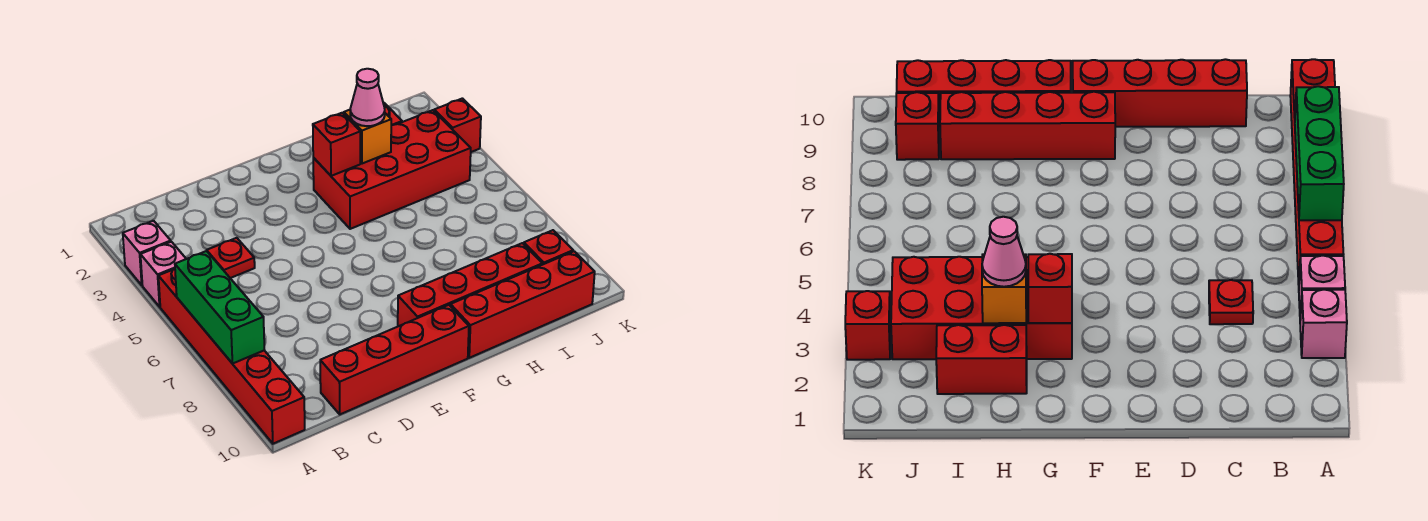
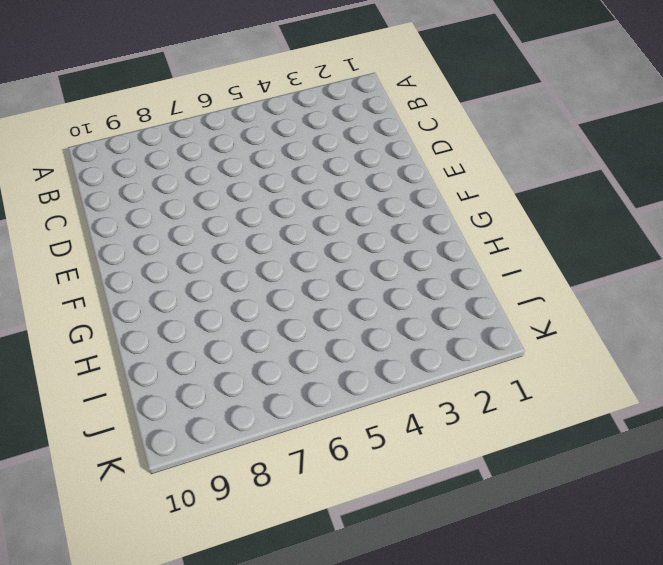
none -> pink brick A3 level 1
none -> pink brick A4 level 1
none -> red brick A5:A10 level 1

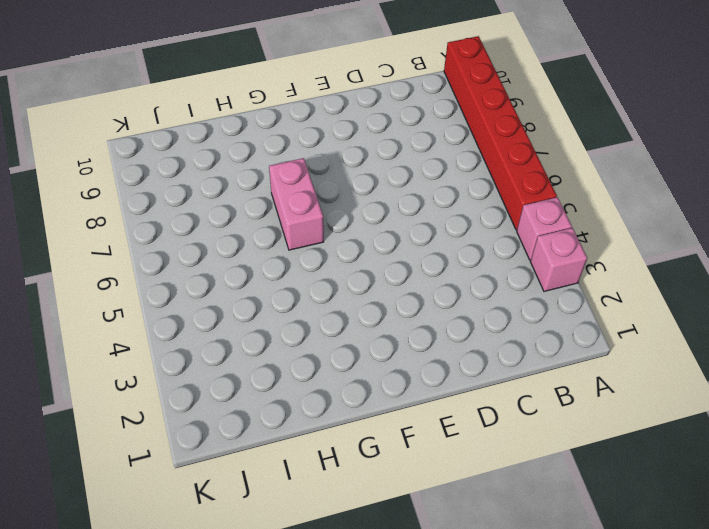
pink brick G6:G7 level 1 -> none
none -> red plate C4 level 1
none -> red brick C10:F10 level 1
none -> red brick F9:I9 level 1

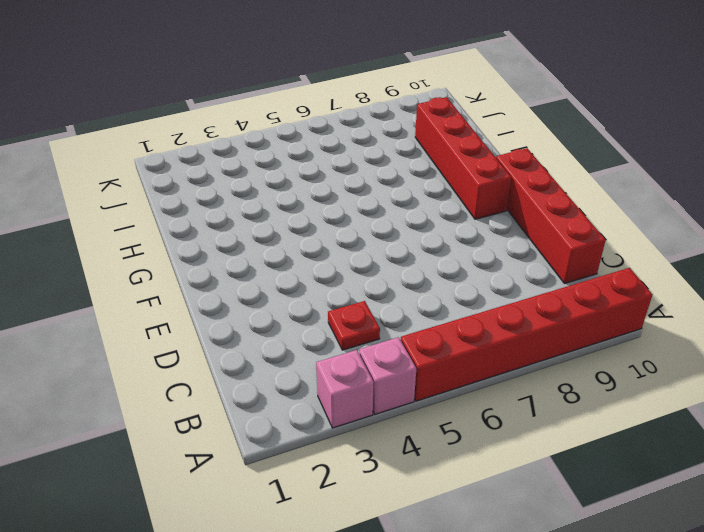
none -> red brick G3:J4 level 1
none -> red brick G10:J10 level 1
none -> red brick H2:I2 level 1

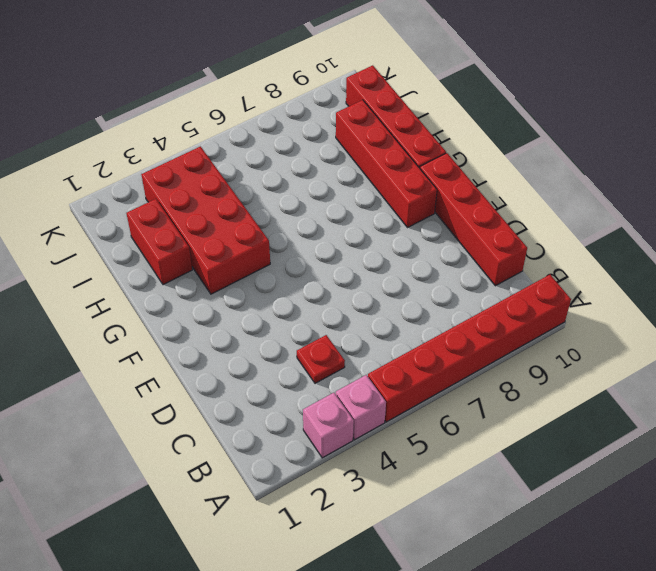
none -> red brick J9 level 1
none -> red brick K3 level 1
none -> green brick A6:A8 level 2

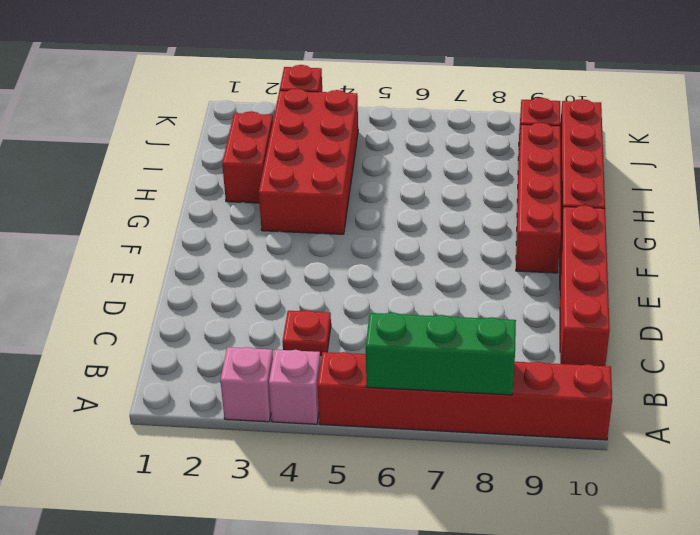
none -> red brick G3 level 2
none -> orange brick H3 level 2
none -> pink cone H3 level 3

